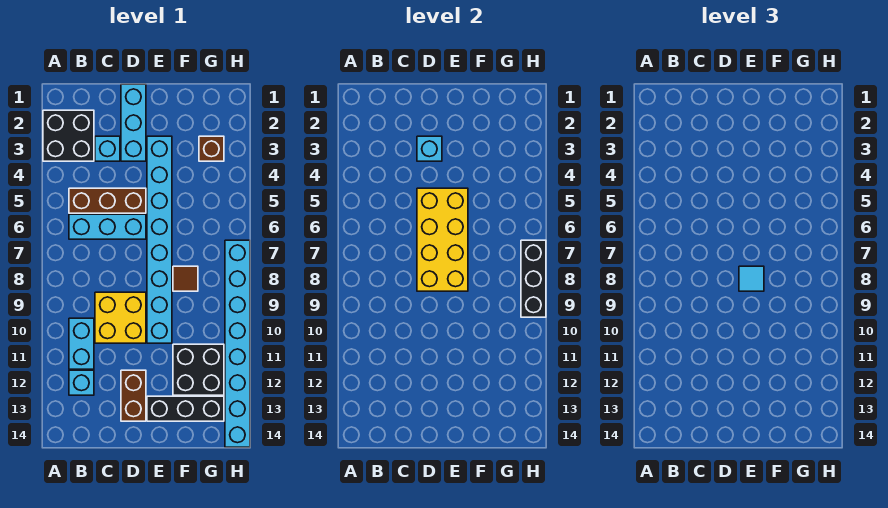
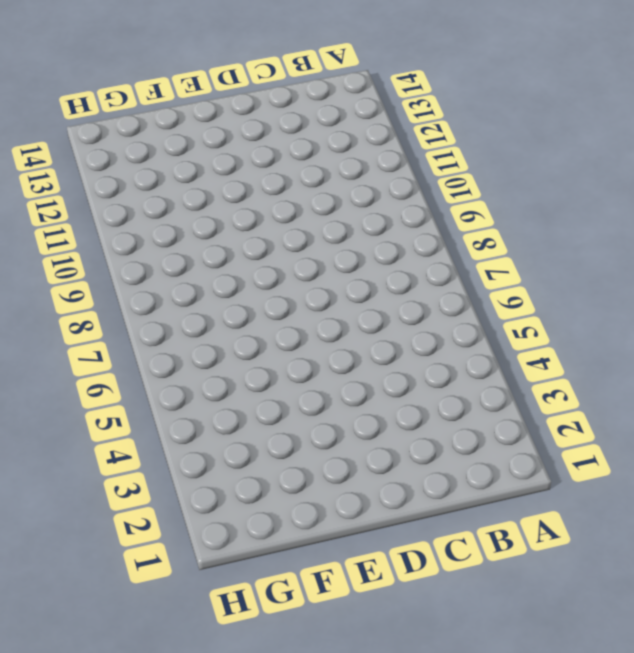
none -> black brick A2:B3 level 1
none -> brown brick B5:D5 level 1
none -> cyan brick B6:D6 level 1

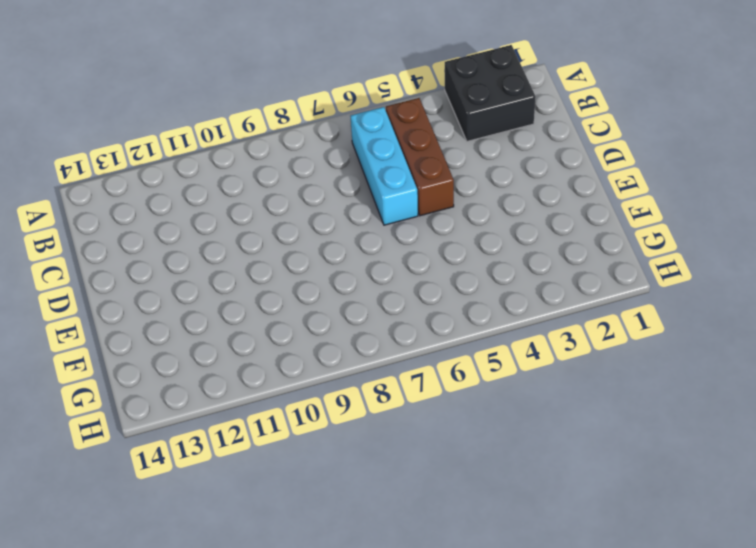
none -> cyan brick B10:B11 level 1
none -> cyan brick B12 level 1
none -> cyan brick C3 level 1

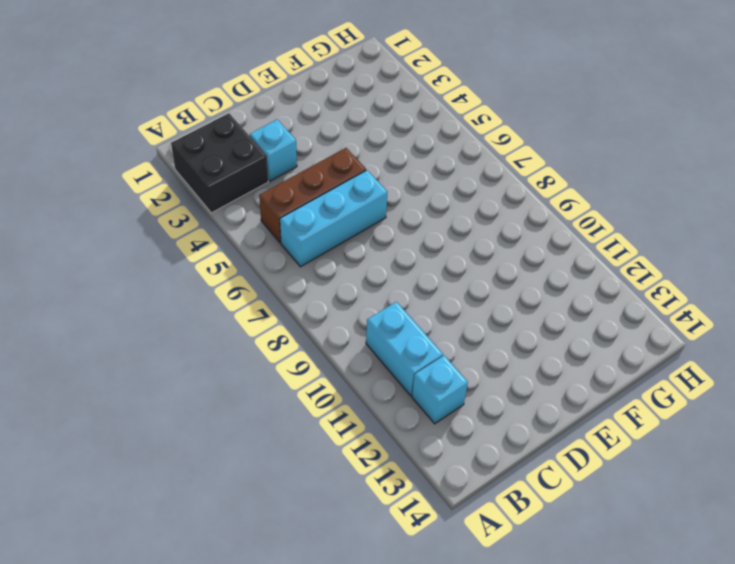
none -> yellow brick C9:D10 level 1
none -> cyan brick D1:D3 level 1
none -> brown brick D12:D13 level 1

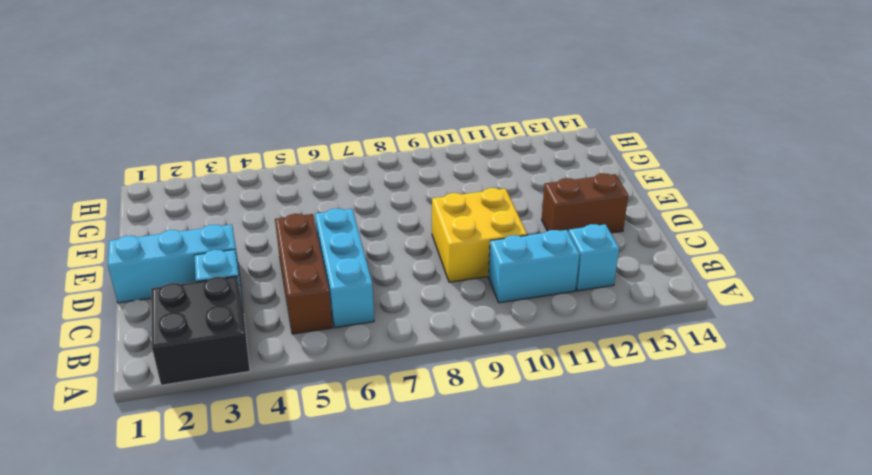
none -> cyan brick E3:E10 level 1
none -> black brick E13:G13 level 1
none -> brown tile F8 level 1

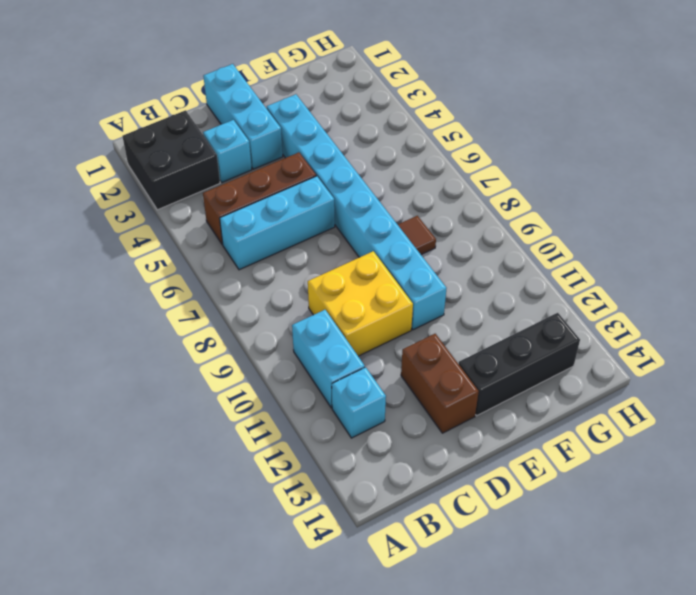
none -> black brick F11:G12 level 1
none -> brown brick G3 level 1
none -> cyan brick H7:H14 level 1

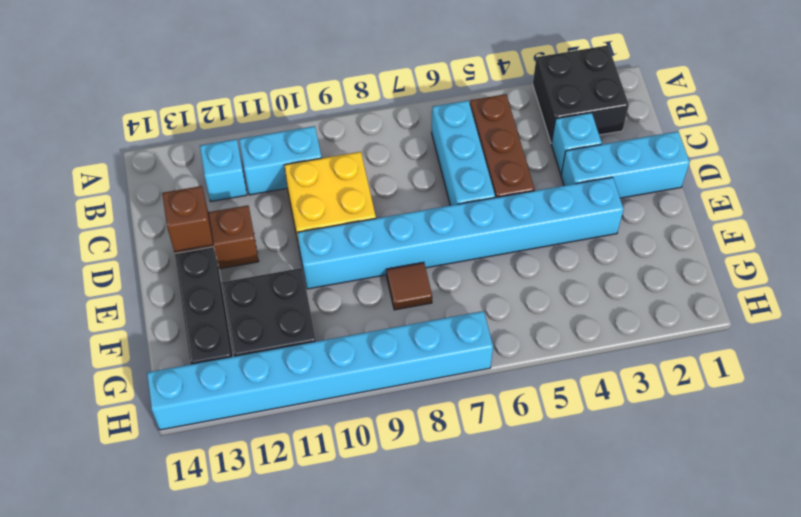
brown brick D13 level 2 -> brown brick G3 level 1
none -> cyan brick D3 level 2
none -> yellow brick D5:E8 level 2
none -> black brick H7:H9 level 2

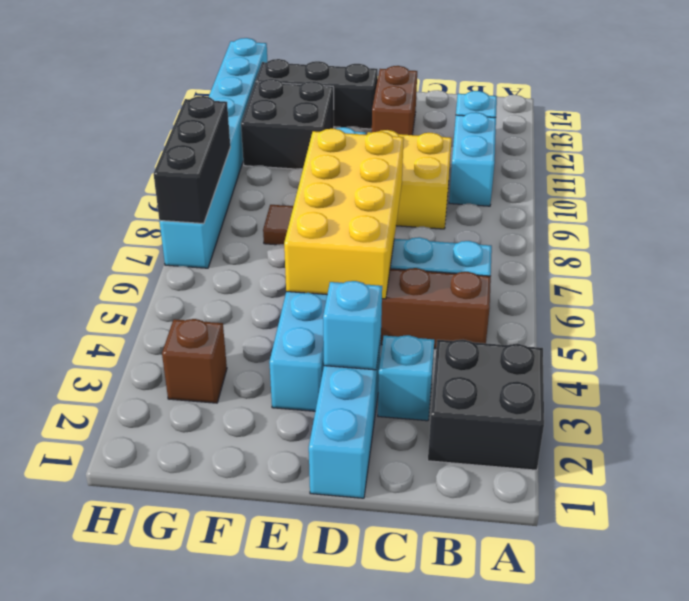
none -> cyan tile E8 level 3

